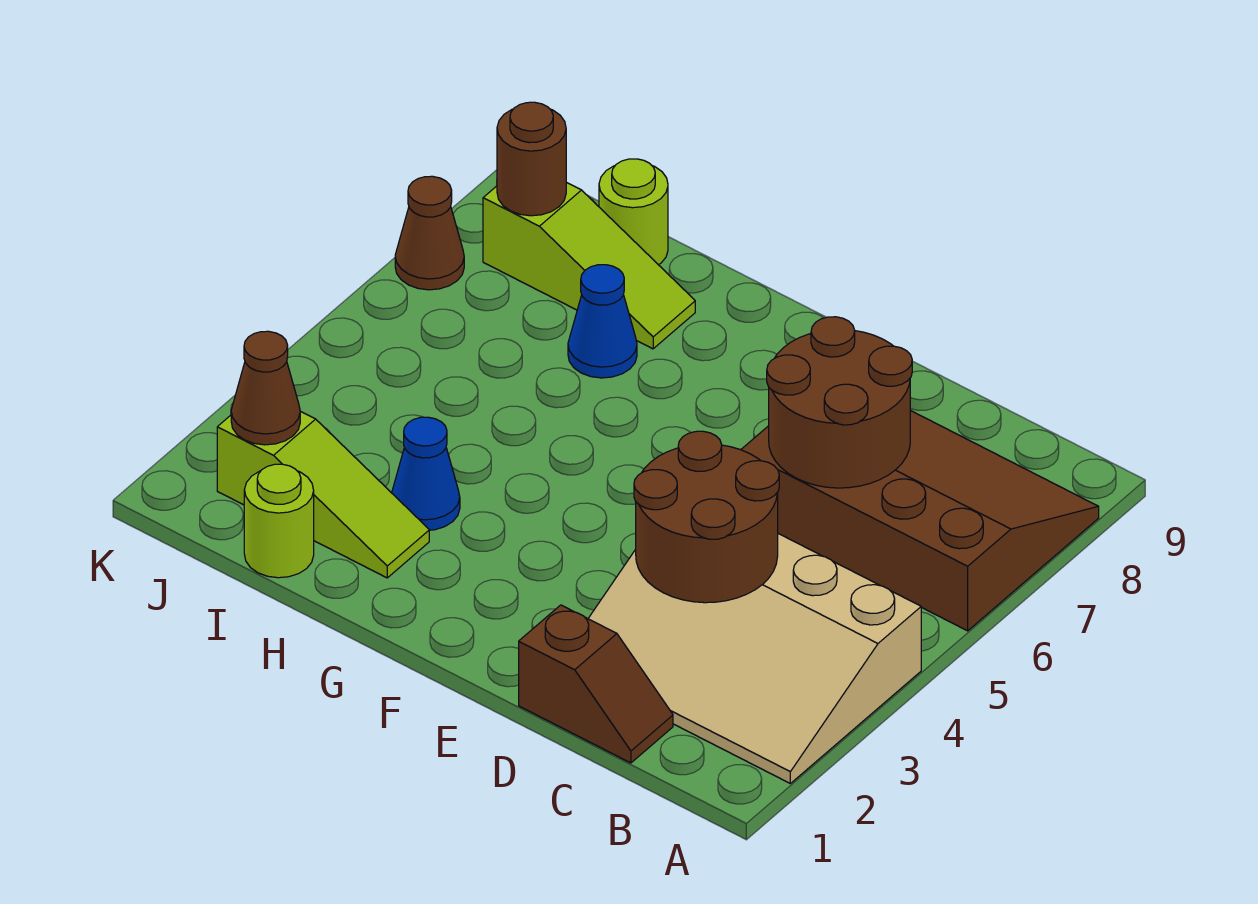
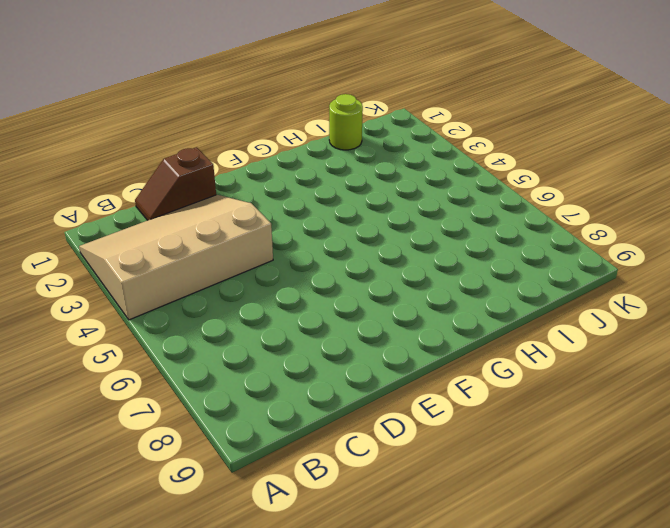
none -> brown slope A6:D8 level 1 top 6
none -> lime slope H2:J2 level 1 top J
none -> blue cone H3 level 1

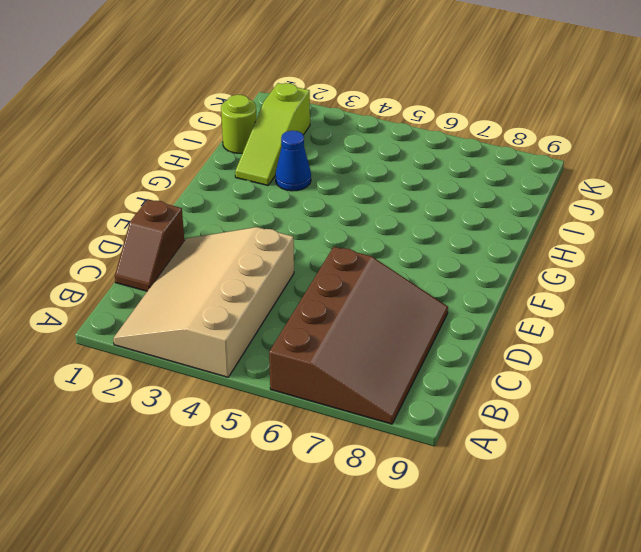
none -> blue cone H7 level 1
none -> lime slope H8:J8 level 1 top J
none -> lime round brick I9 level 1

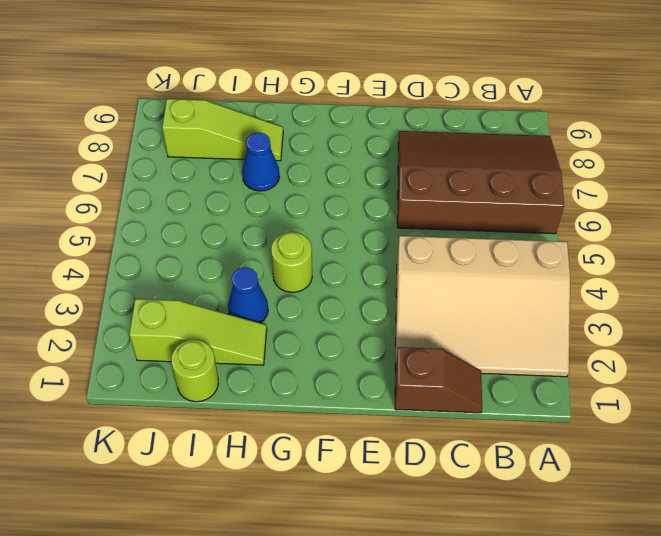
lime round brick G4 level 1 -> lime round brick I9 level 1
none -> brown cone K7 level 1
none -> brown round brick C3:D4 level 2
none -> brown round brick C6:D7 level 2

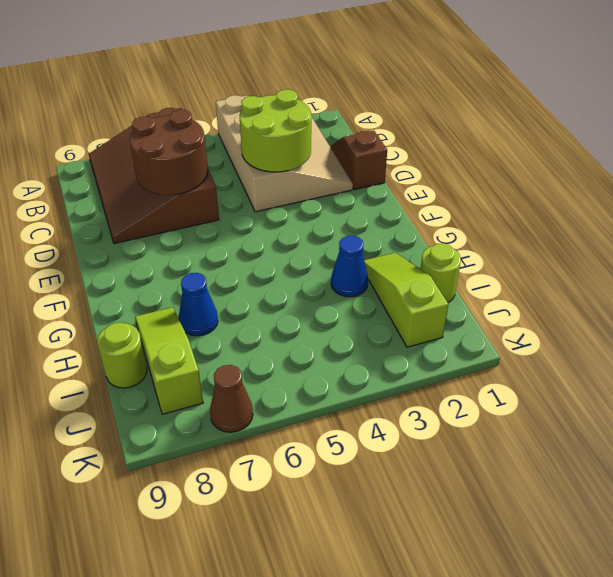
lime round brick C3:D4 level 2 -> brown round brick C3:D4 level 2
none -> brown cone J2 level 2
none -> brown round brick J8 level 2

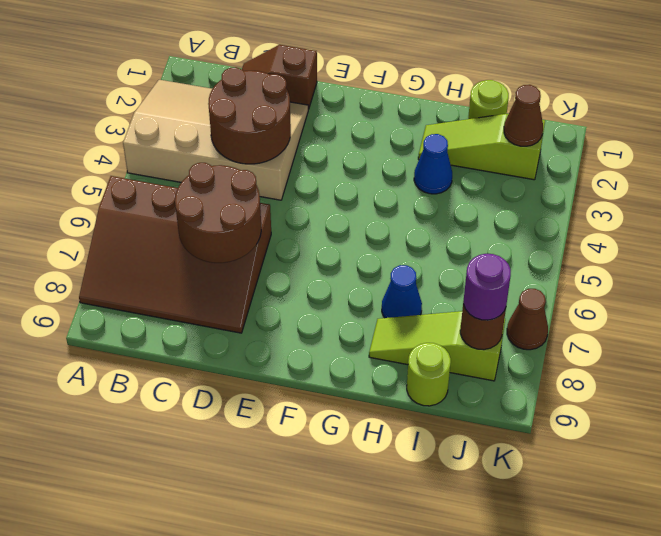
purple round brick J8 level 3 -> none

